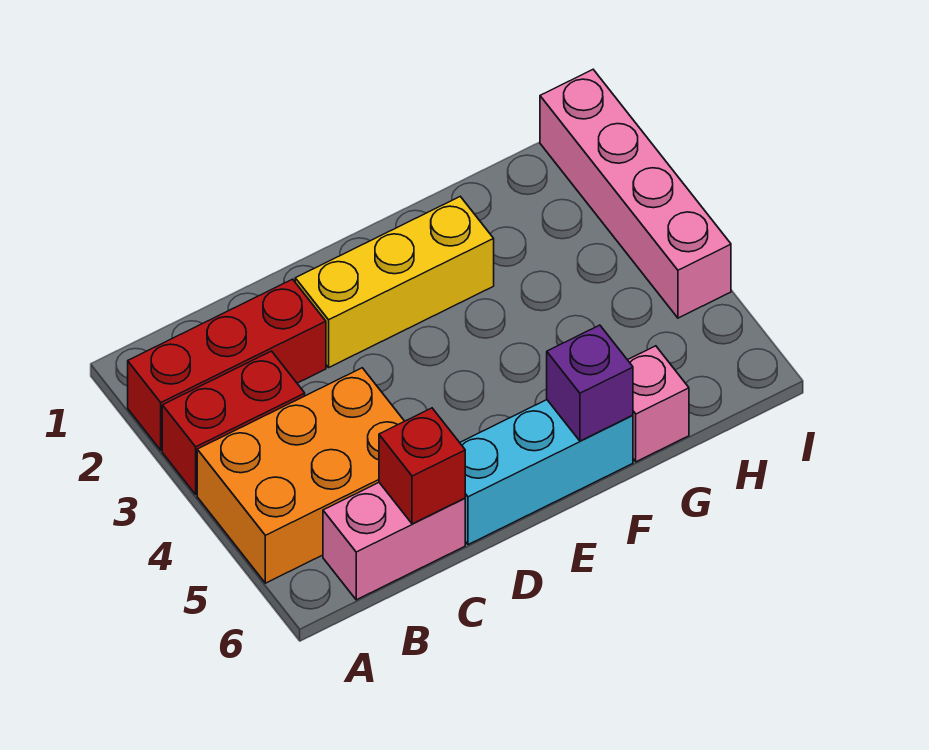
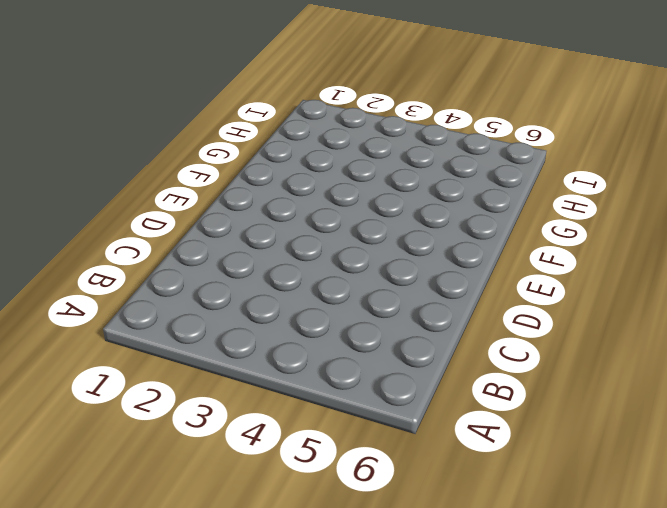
none -> red brick A2:C2 level 1
none -> red brick A3:B3 level 1

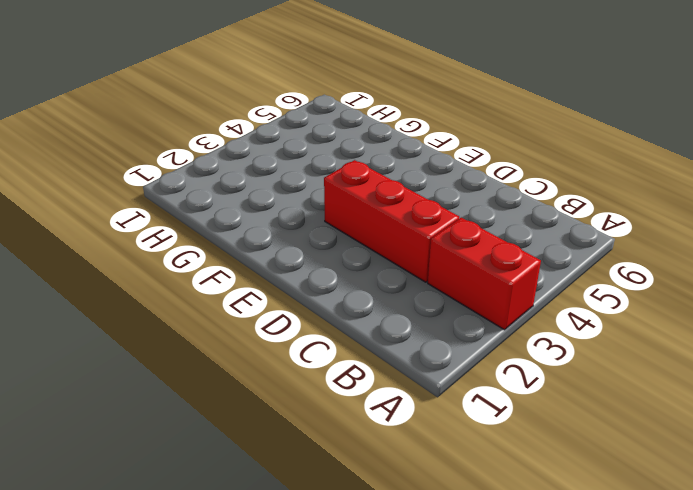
red brick C3:E3 level 1 -> red brick A2:C2 level 1
none -> orange brick A4:C5 level 1
none -> pink brick B6:C6 level 1

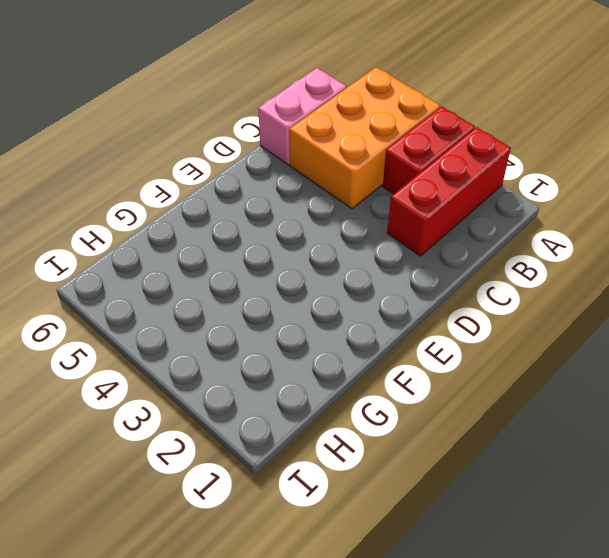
none -> yellow brick D2:F2 level 1
none -> cyan brick D6:F6 level 1

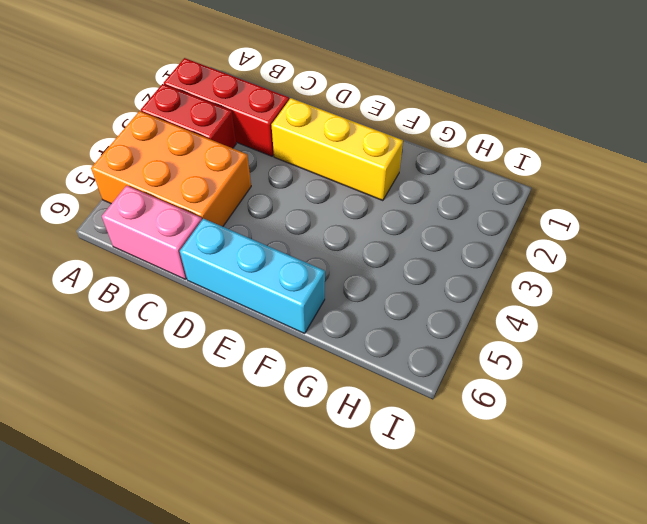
none -> pink brick G6 level 1
none -> pink brick I1:I4 level 1

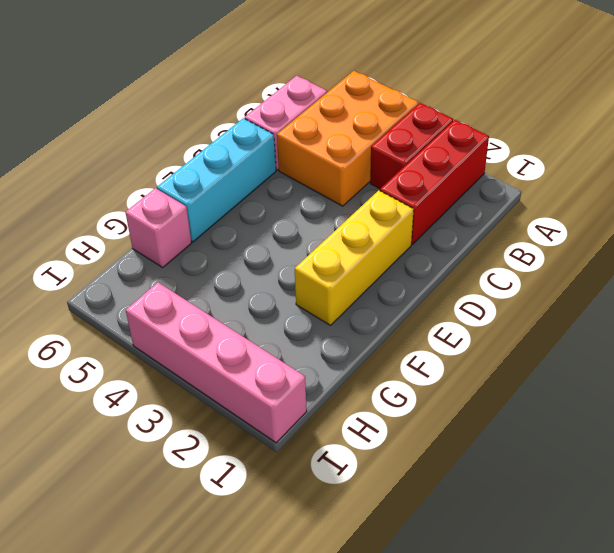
none -> red brick C6 level 2
none -> purple brick F6 level 2

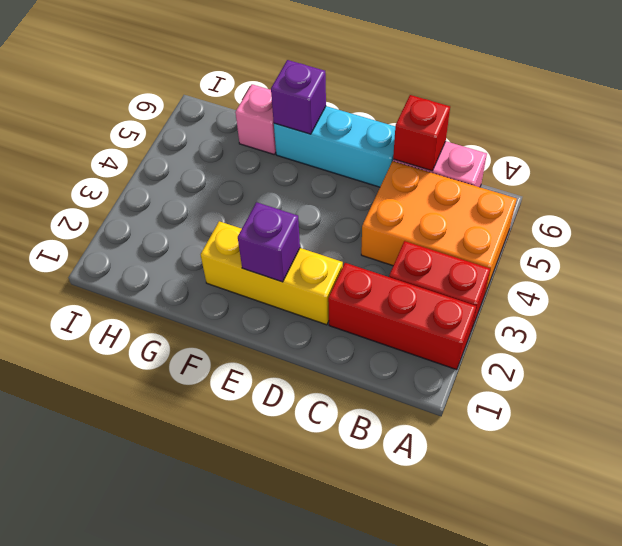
purple brick E2 level 2 -> none
none -> pink brick I1:I4 level 1

